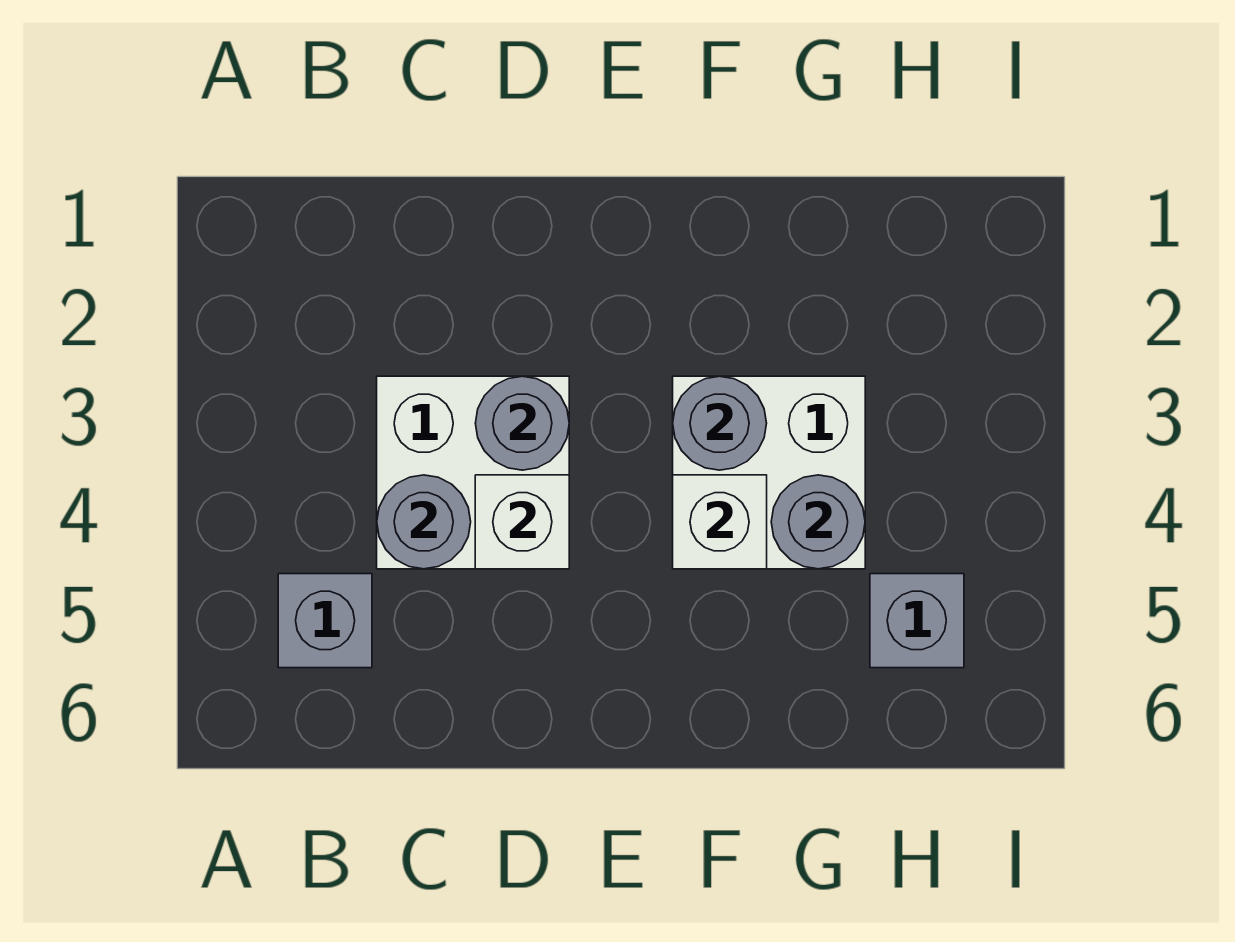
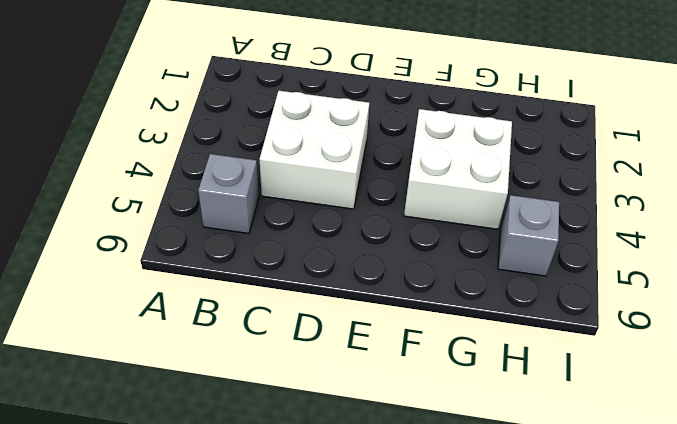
none -> grey round brick C4 level 2
none -> grey round brick D3 level 2

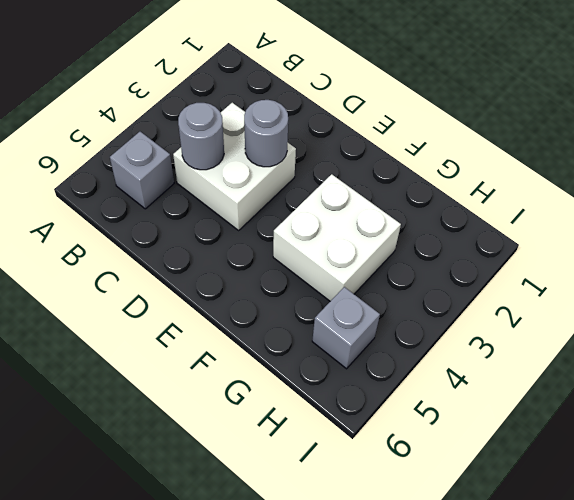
none -> white brick D4 level 2
none -> grey round brick F3 level 2

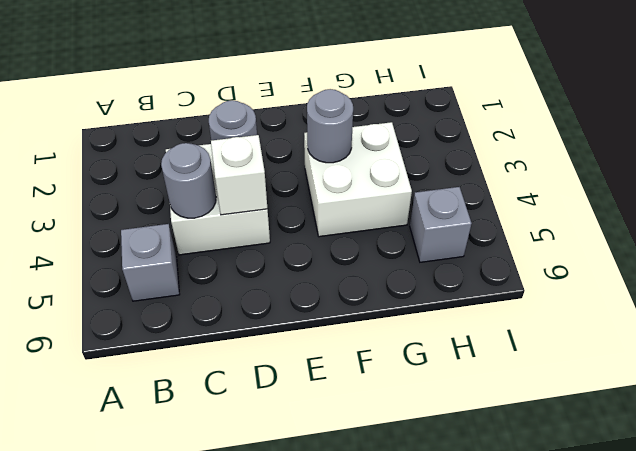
none -> white brick F4 level 2
none -> grey round brick G4 level 2

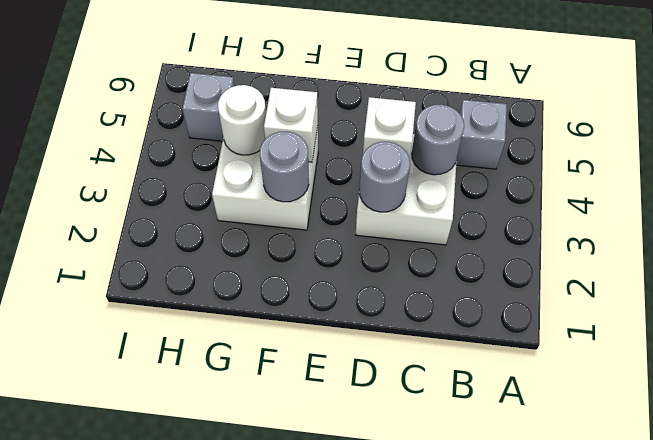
white round brick G4 level 2 -> grey round brick G4 level 2

